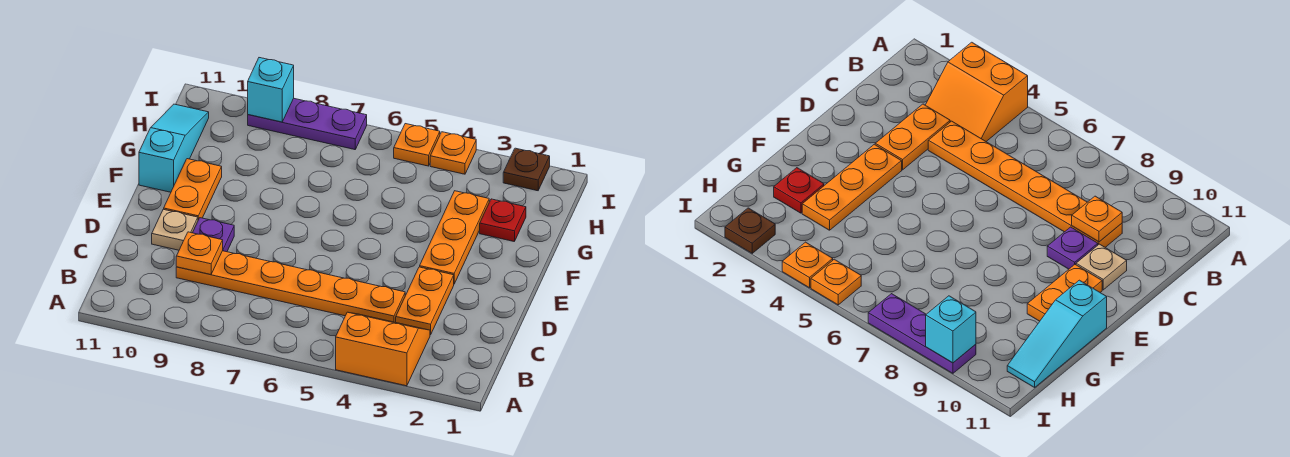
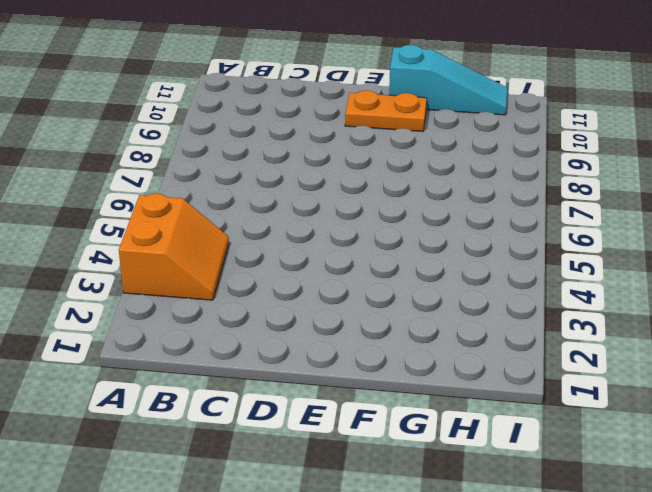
none -> orange plate C3:D3 level 1
none -> orange plate C4:C9 level 1
none -> purple plate D9 level 1

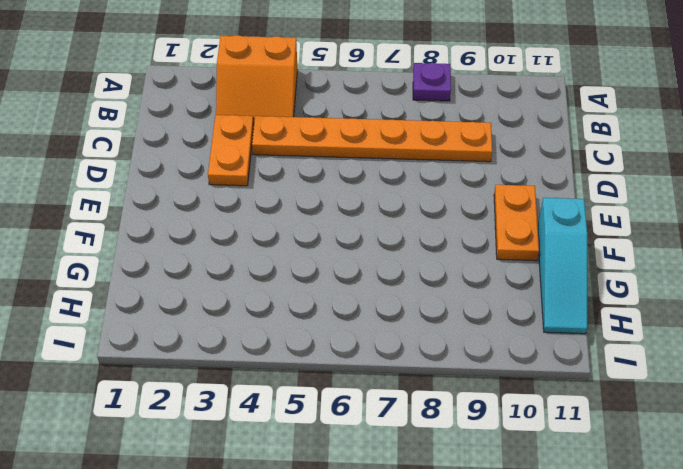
purple plate A8 level 1 -> purple plate D9 level 1
none -> tan plate D10 level 1
none -> orange plate E3:G3 level 1
none -> red plate G2 level 1

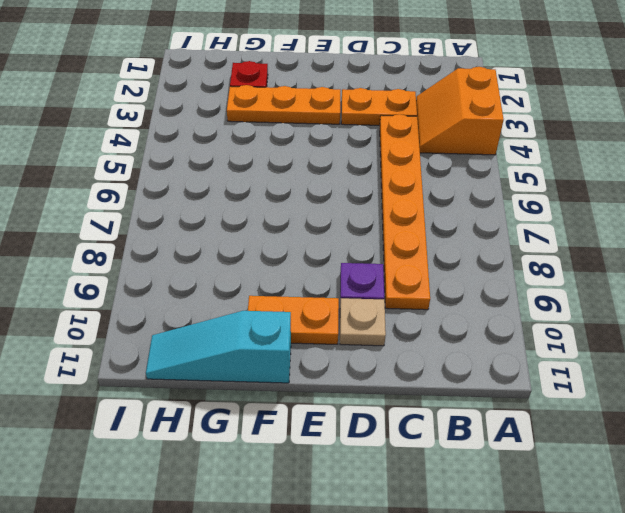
none -> brown plate I2 level 1
none -> orange plate I4 level 1
none -> orange plate I5 level 1

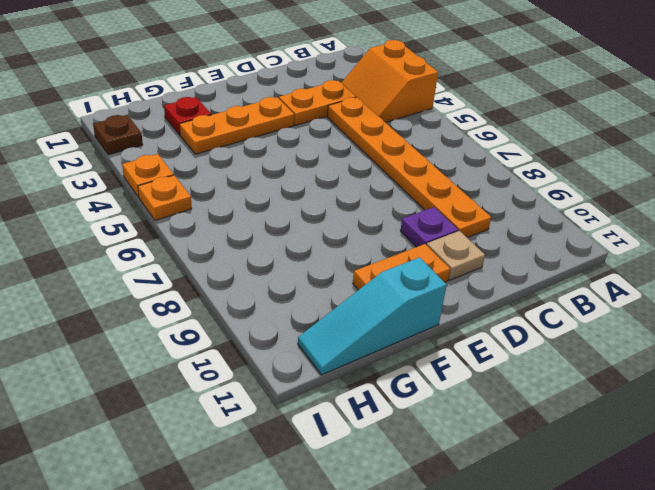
none -> purple plate I7:I9 level 1
none -> orange plate C9 level 2
none -> cyan brick I9 level 2

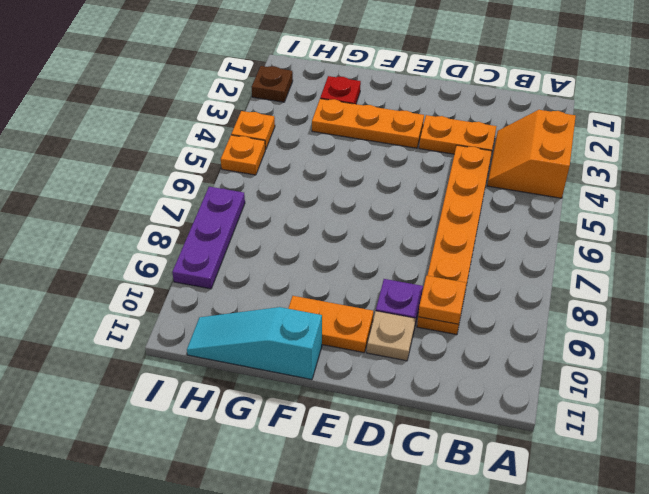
none -> cyan brick I9 level 2

